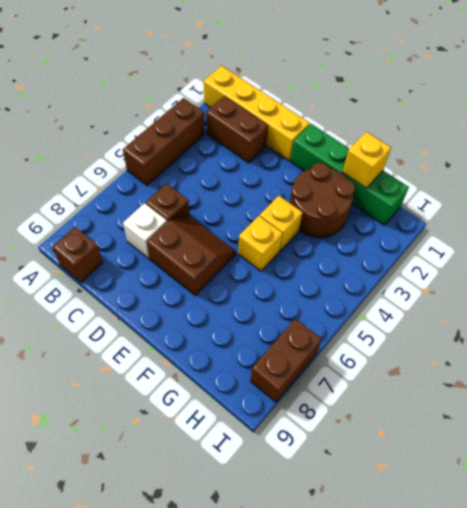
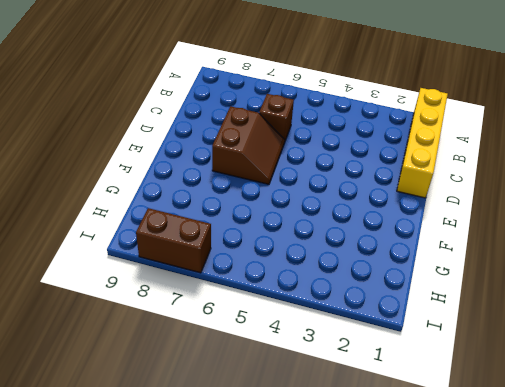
none -> brown brick A3:A5 level 1
none -> brown brick B2:C2 level 1
none -> brown brick B9 level 1

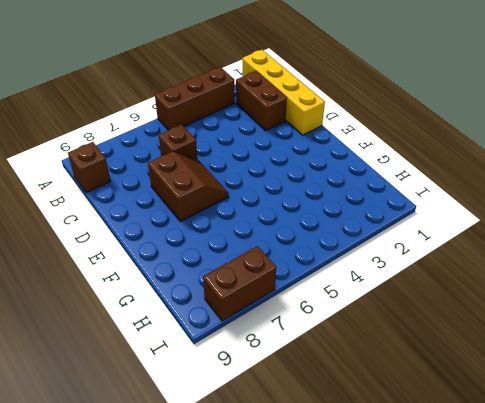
none -> white brick C7 level 1
none -> green brick E1:H1 level 1
none -> brown round brick F2:G3 level 1

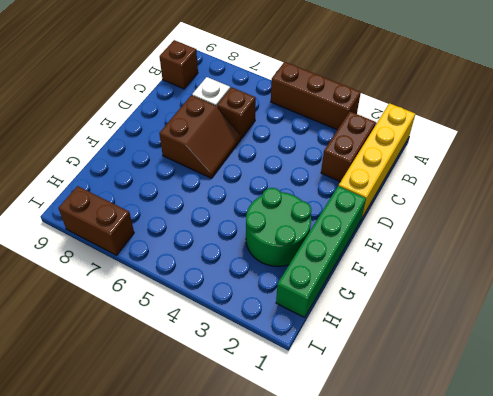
green round brick F2:G3 level 1 -> brown round brick F2:G3 level 1
none -> yellow brick F4 level 1
none -> yellow brick F5 level 1
none -> yellow brick G1 level 2

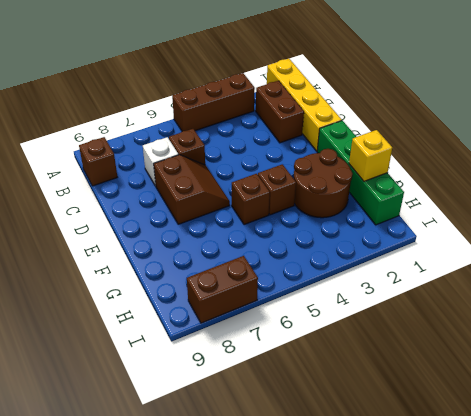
brown brick F4 level 1 -> yellow brick F4 level 1
brown brick F5 level 1 -> yellow brick F5 level 1

